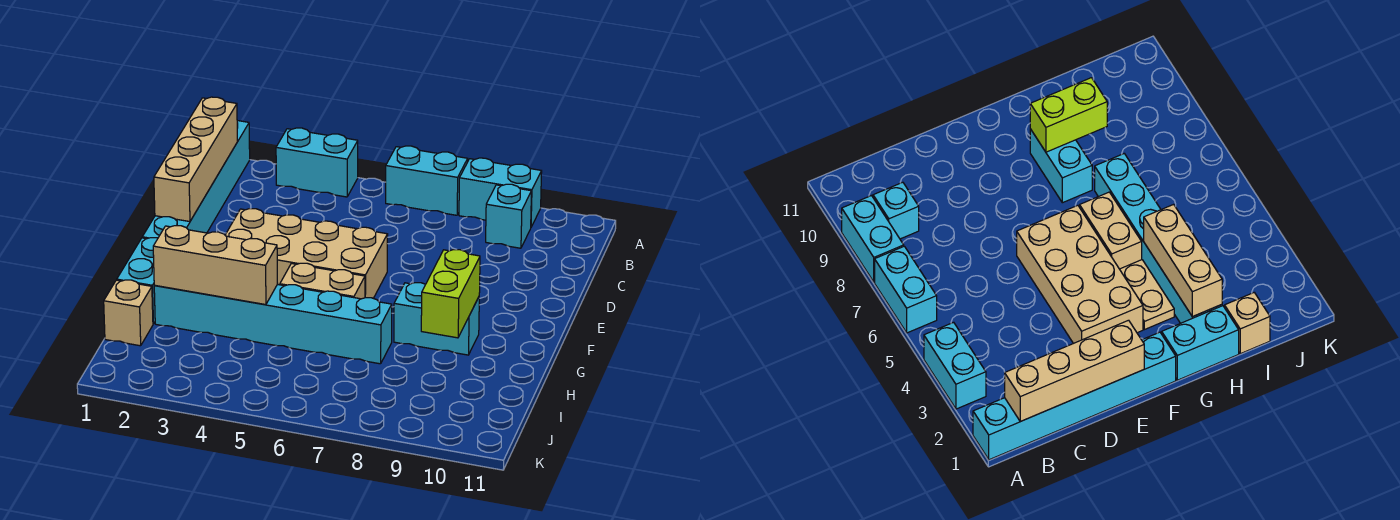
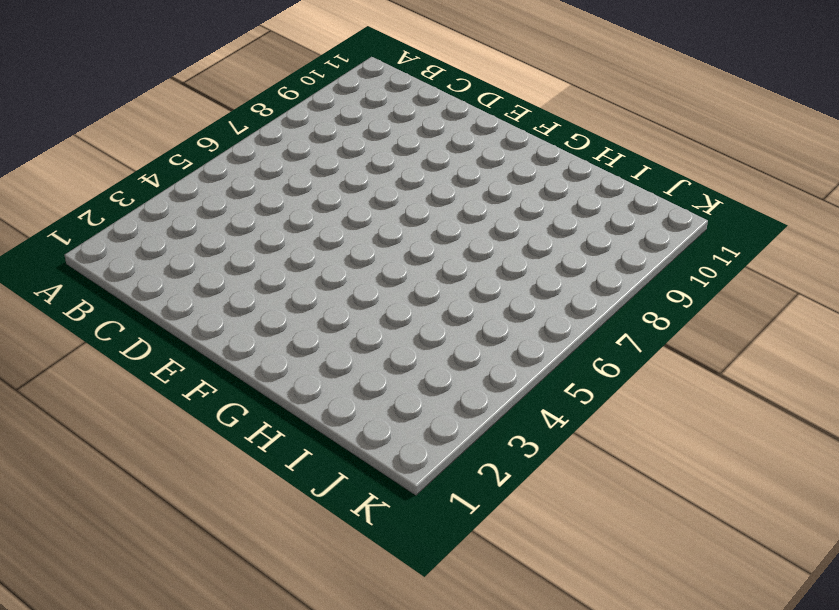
none -> cyan brick A1:F1 level 1
none -> cyan brick A3:A4 level 1
none -> cyan brick A6:A7 level 1

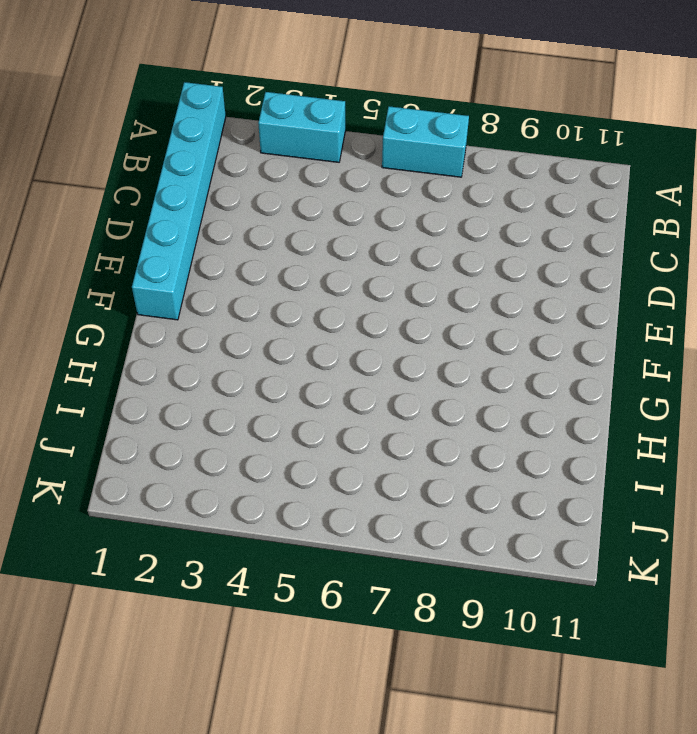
none -> cyan brick A8:A9 level 1
none -> cyan brick B9 level 1
none -> tan brick E3:F6 level 1

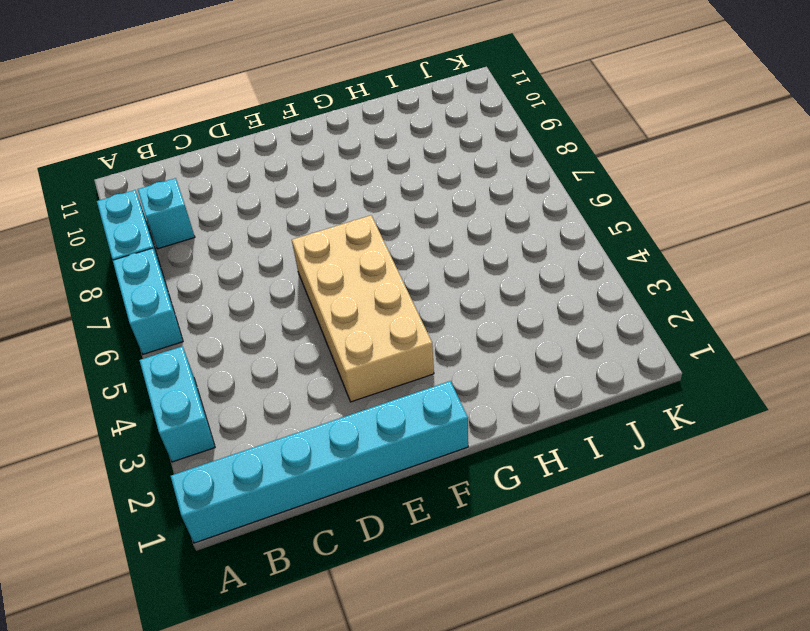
none -> cyan brick G1:H1 level 1
none -> tan plate G3:G4 level 1
none -> tan brick G5:G6 level 1

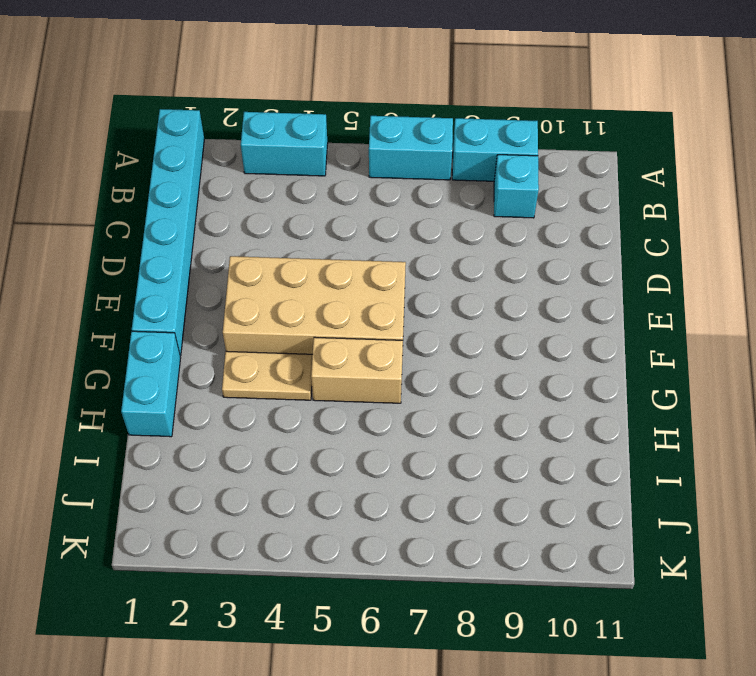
none -> cyan brick G8:G9 level 1
none -> cyan brick H2:H7 level 1
none -> tan brick I1 level 1

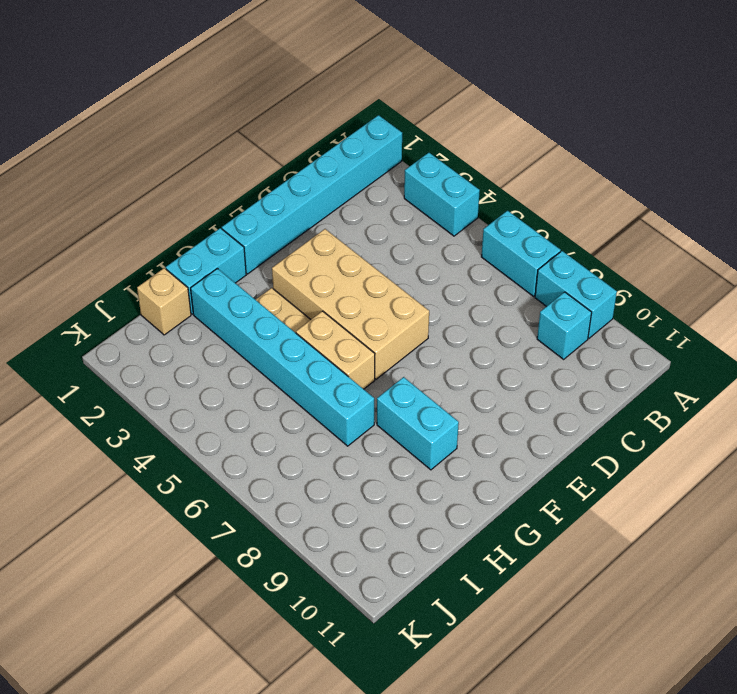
none -> tan brick B1:E1 level 2
none -> lime brick G9:H9 level 2
none -> tan brick H2:H4 level 2

